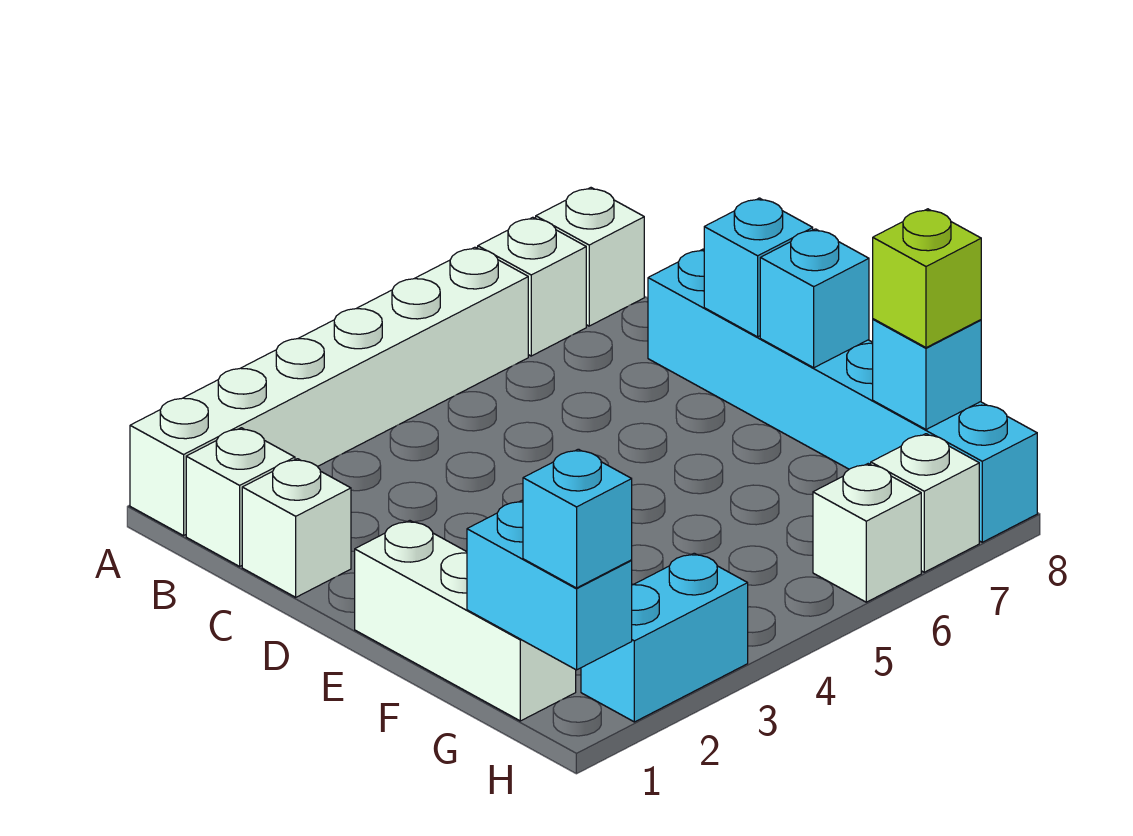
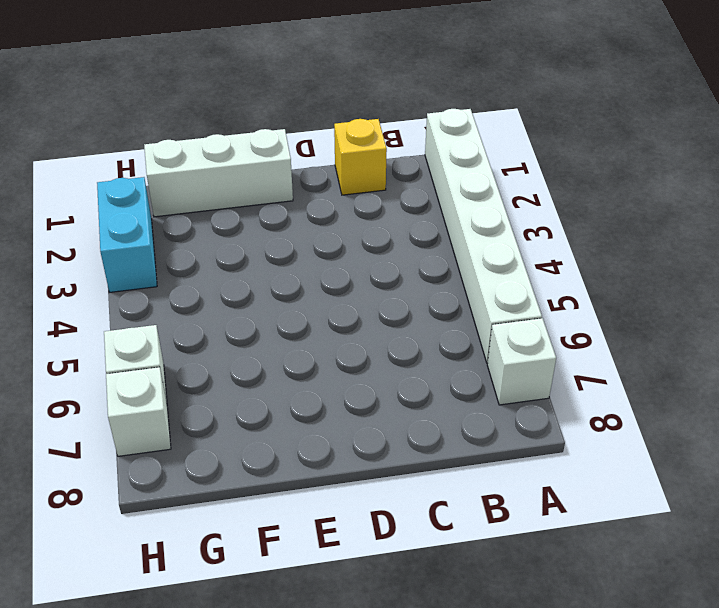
yellow brick C1 level 1 -> white brick C1 level 1
none -> white brick A8 level 1
none -> white brick B1 level 1
none -> cyan brick C8:H8 level 1

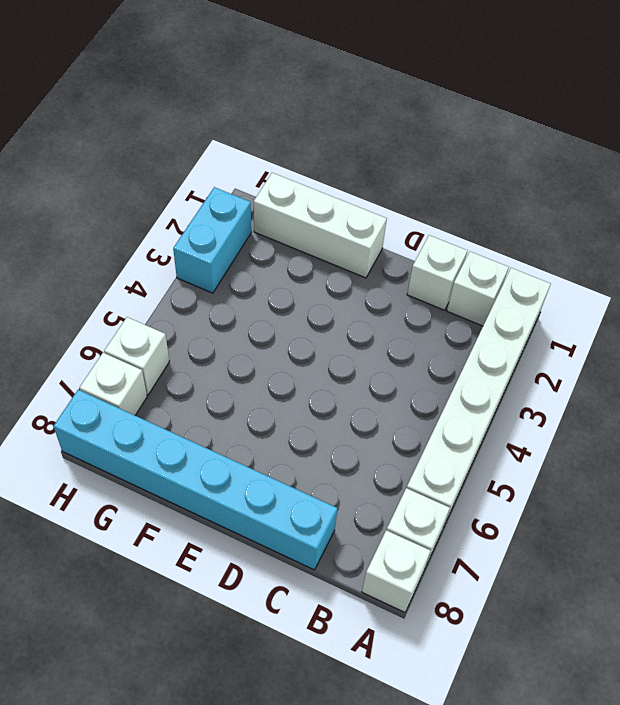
none -> cyan brick D8 level 2
none -> cyan brick E8 level 2
none -> cyan brick G1:H1 level 2

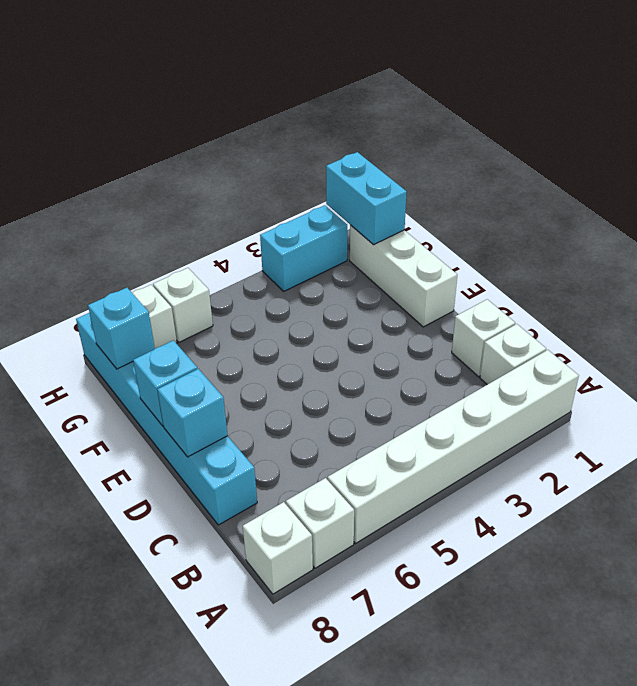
none -> lime brick G8 level 3
none -> cyan brick H1 level 3

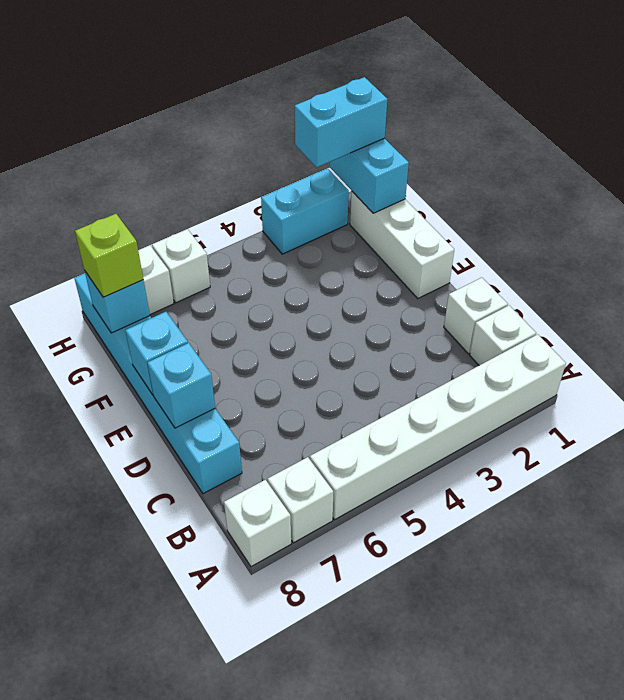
cyan brick H1:H2 level 3 -> cyan brick H1 level 3

